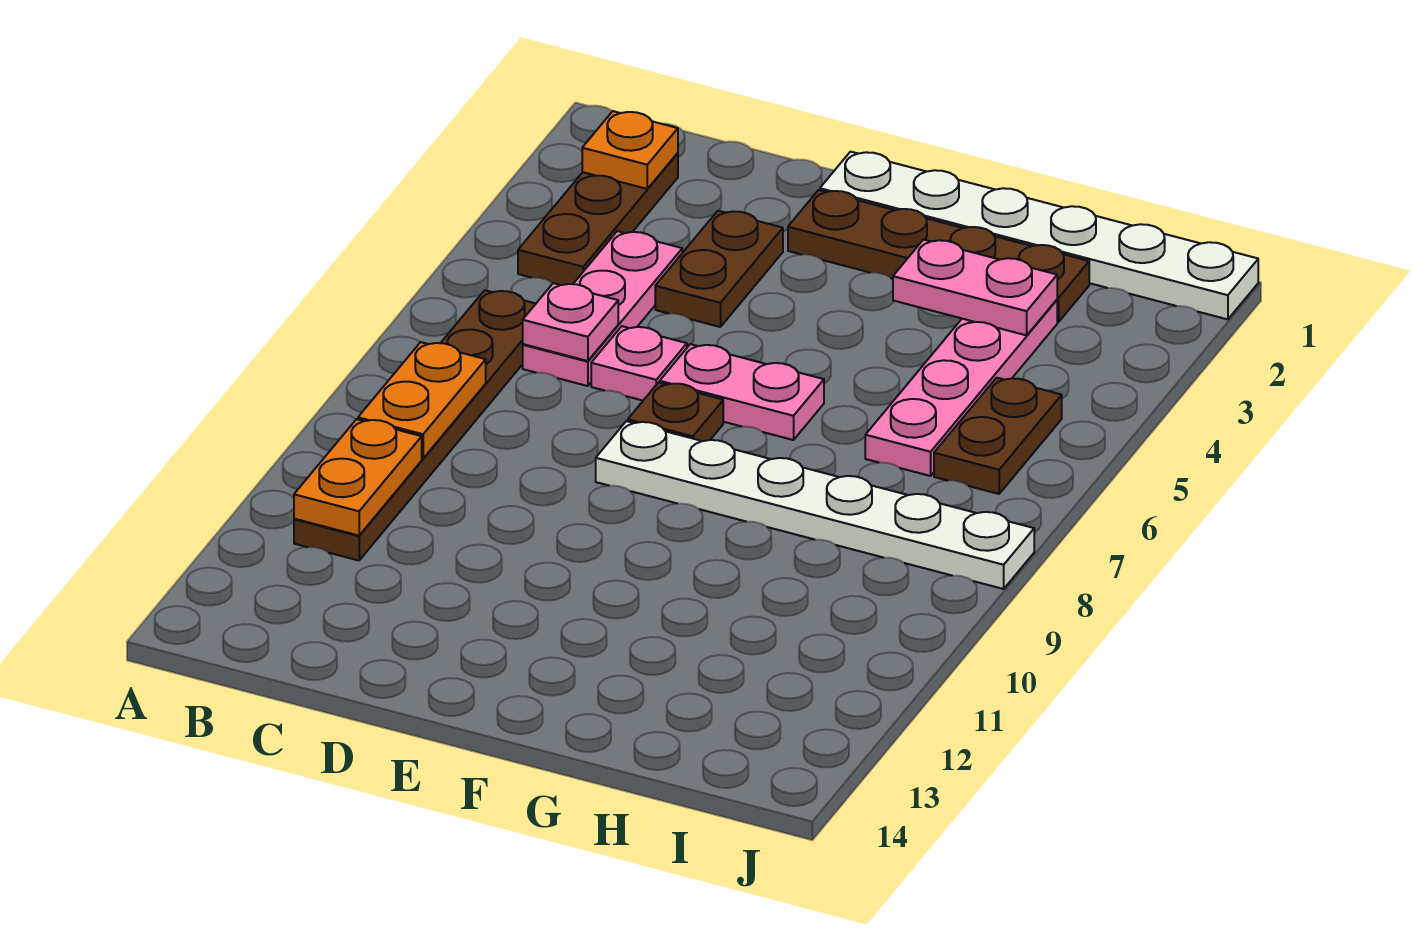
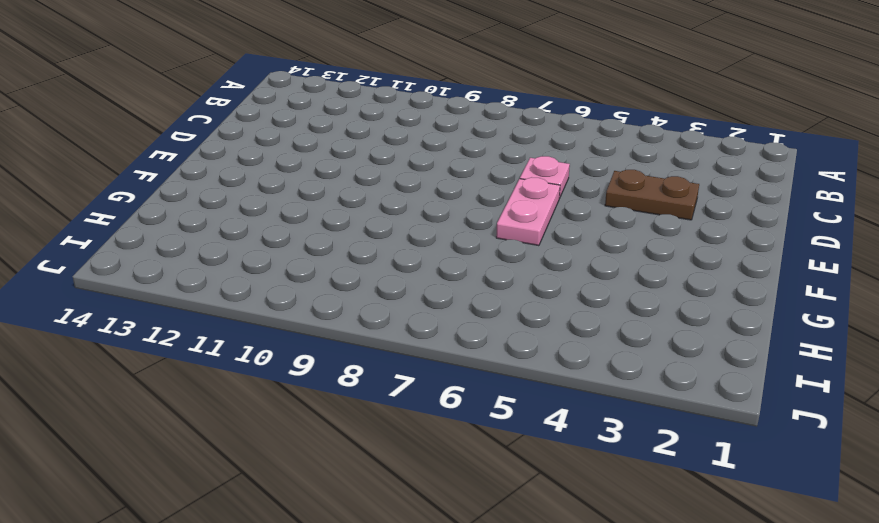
none -> brown plate B2:B4 level 1
none -> brown plate B6:B11 level 1
none -> pink plate C4:C6 level 1

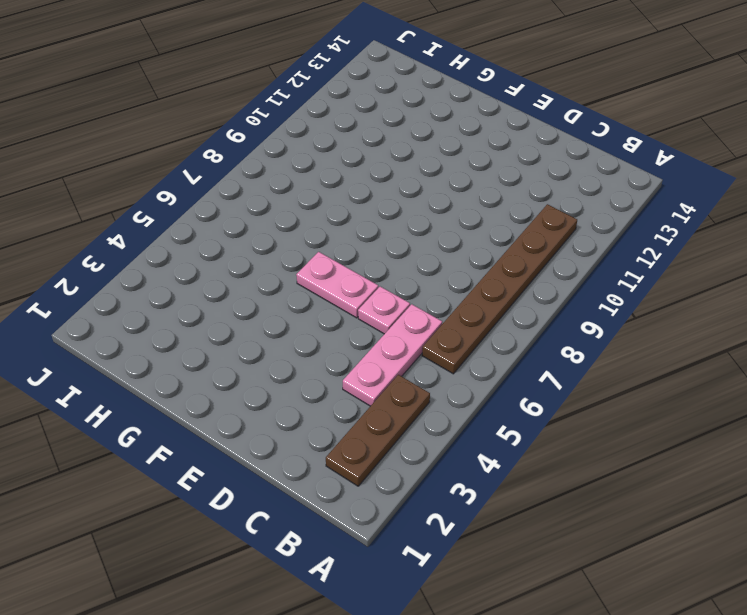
none -> brown plate D3:D4 level 1
none -> white plate E1:J1 level 1
none -> brown plate E2:H2 level 1

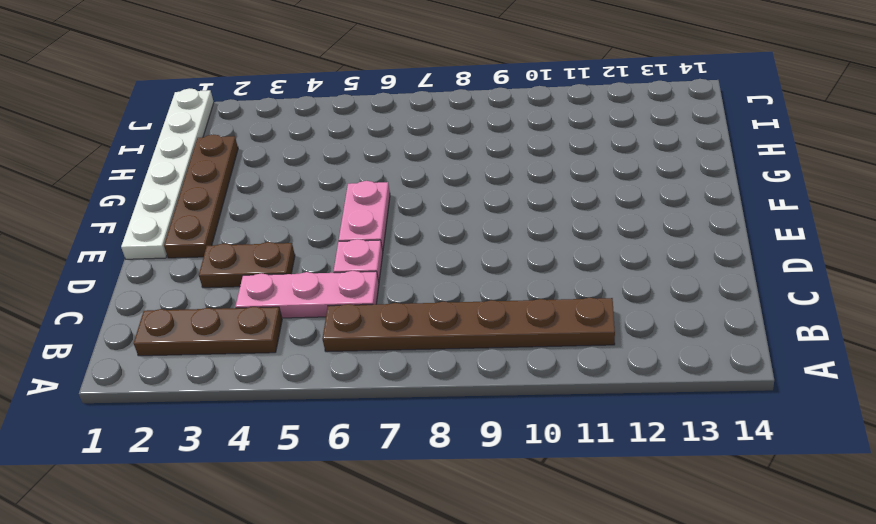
none -> brown plate E7 level 1
none -> white plate E8:J8 level 1
none -> pink plate H3:H6 level 1

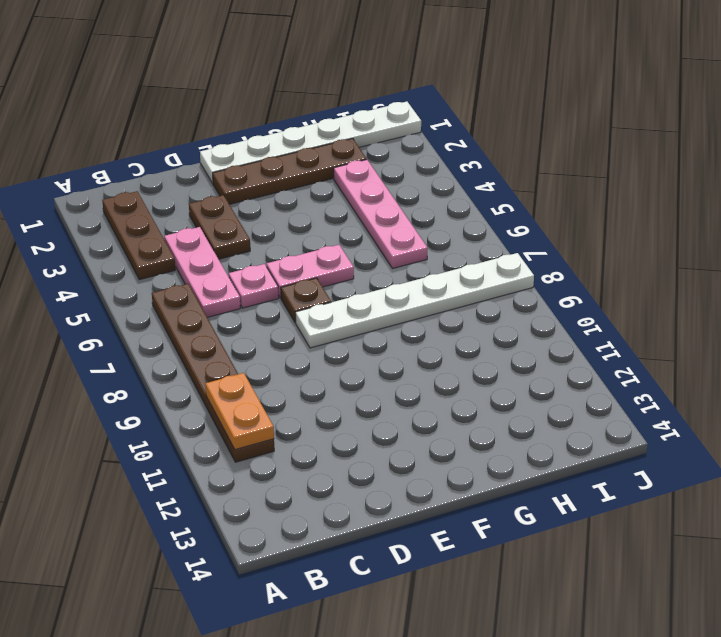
none -> brown plate I5:I6 level 1
none -> orange plate B2 level 2
none -> orange plate B8:B9 level 2

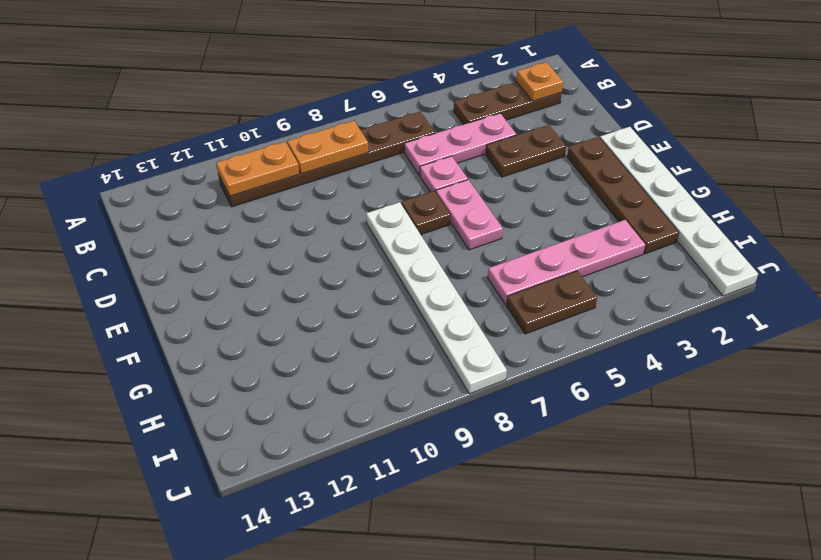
none -> pink plate C6 level 2
none -> pink plate G3:H3 level 2

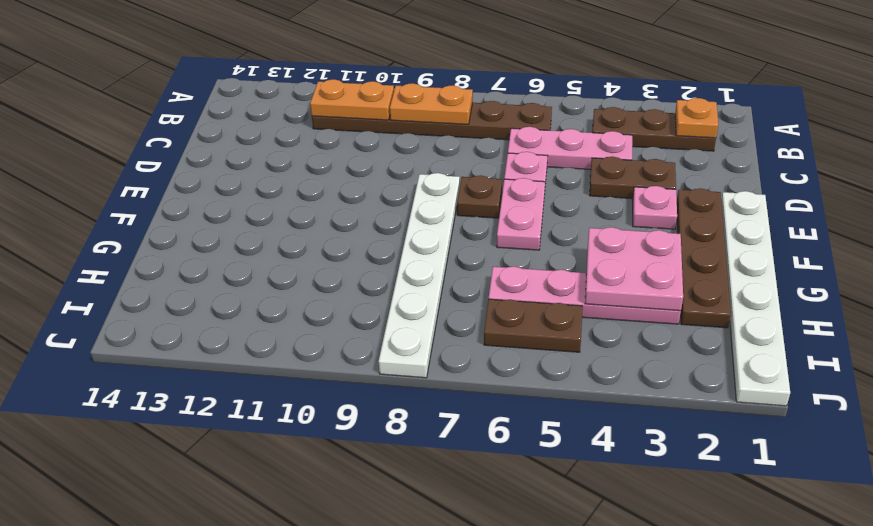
pink plate E3 level 1 -> pink plate C6 level 2
pink plate G3:H4 level 2 -> pink plate G3:H3 level 2

